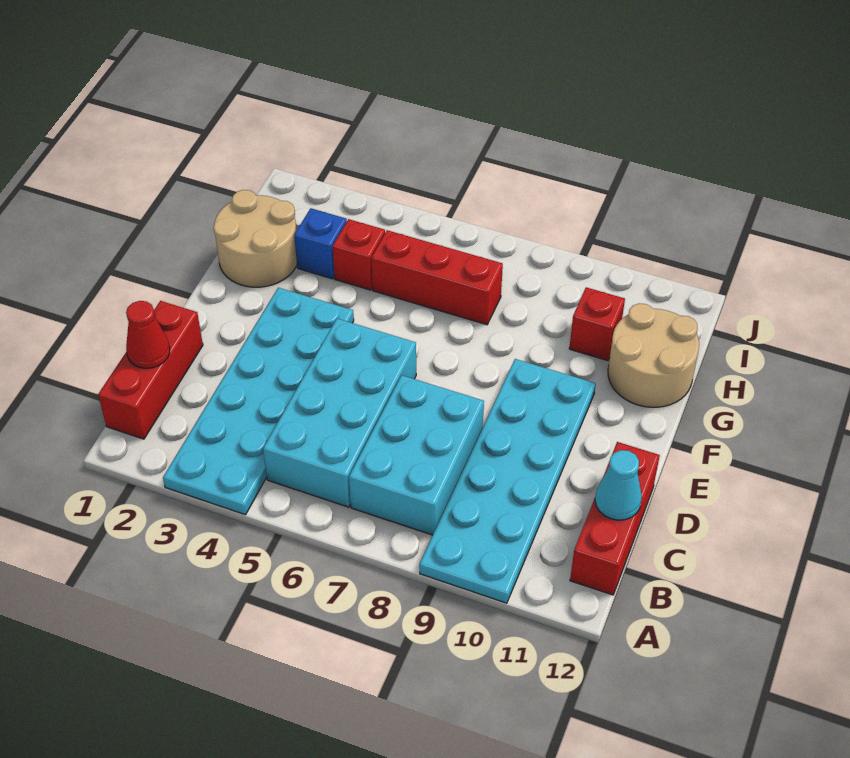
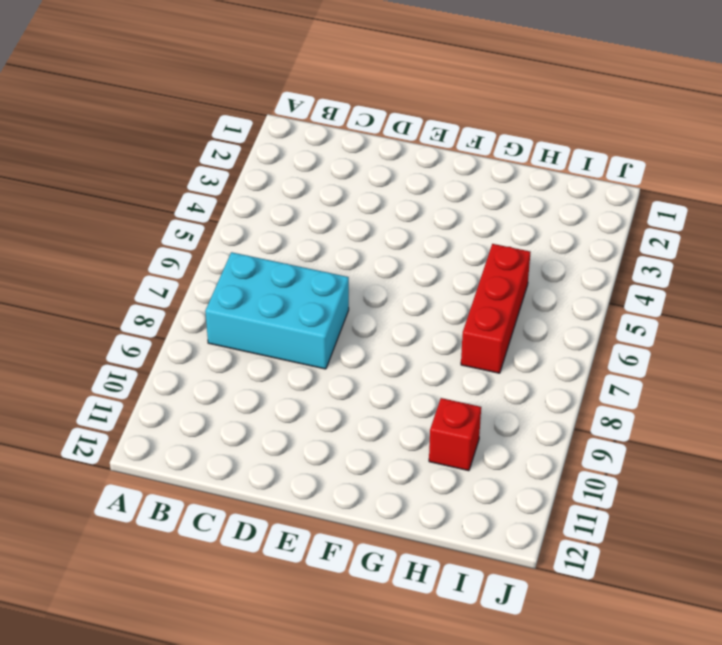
none -> cyan plate A3:F4 level 1
none -> cyan plate A9:F10 level 1
none -> red brick B1:D1 level 1

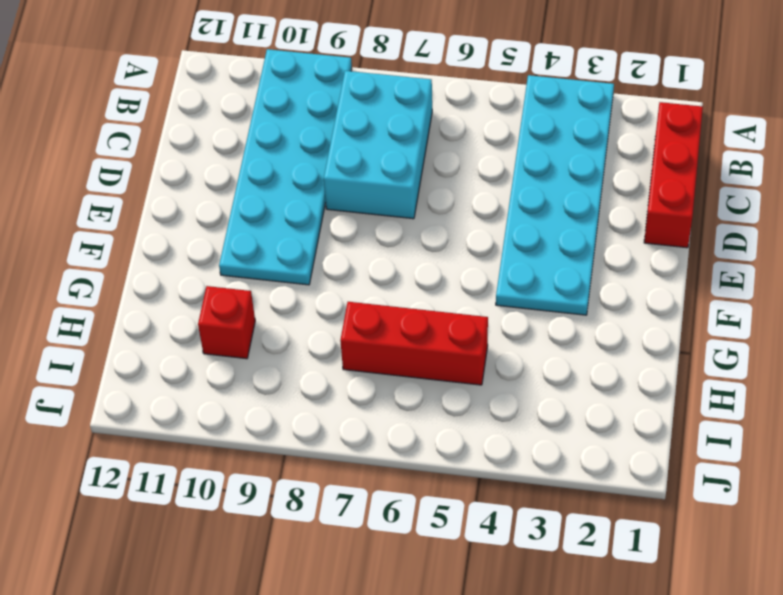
none -> cyan brick B5:E6 level 1
none -> red brick B12:D12 level 1
none -> tan round brick G1:H2 level 1

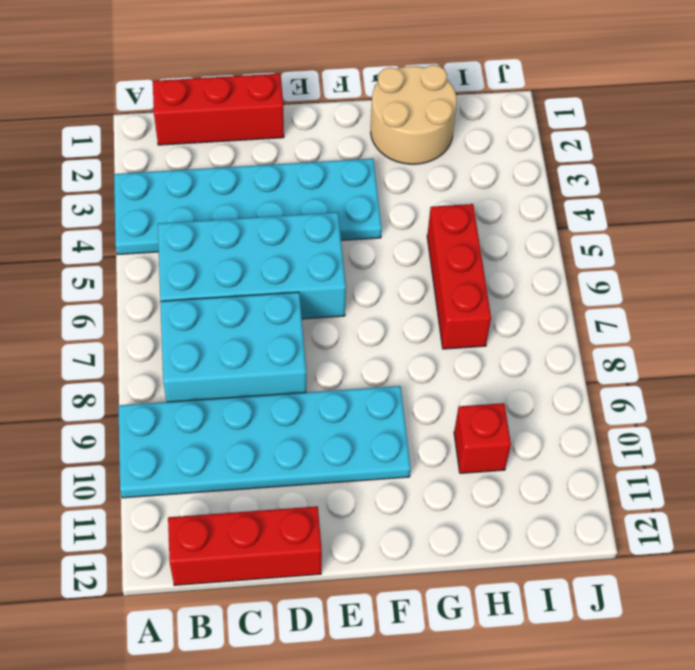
none -> tan round brick G11:H12 level 1
none -> blue brick H3 level 1
none -> red brick H4 level 1

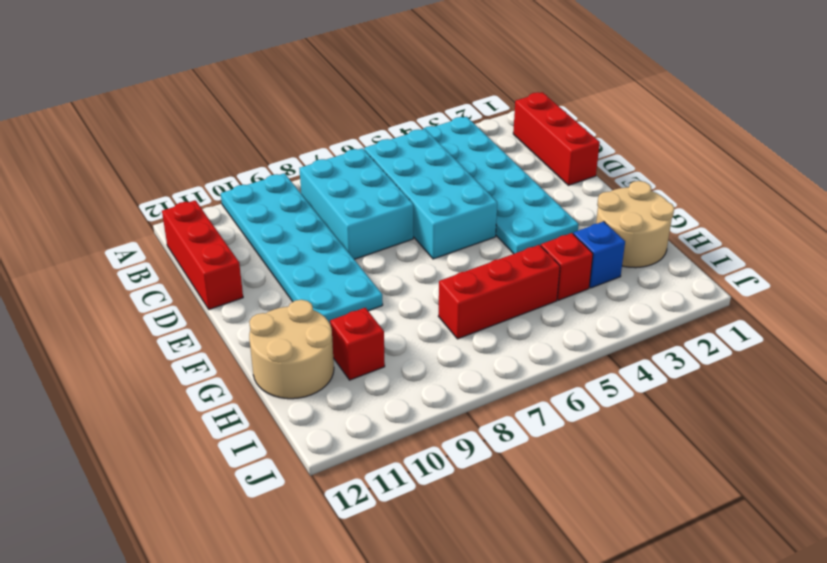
none -> red cone C1 level 2
none -> cyan cone C12 level 2

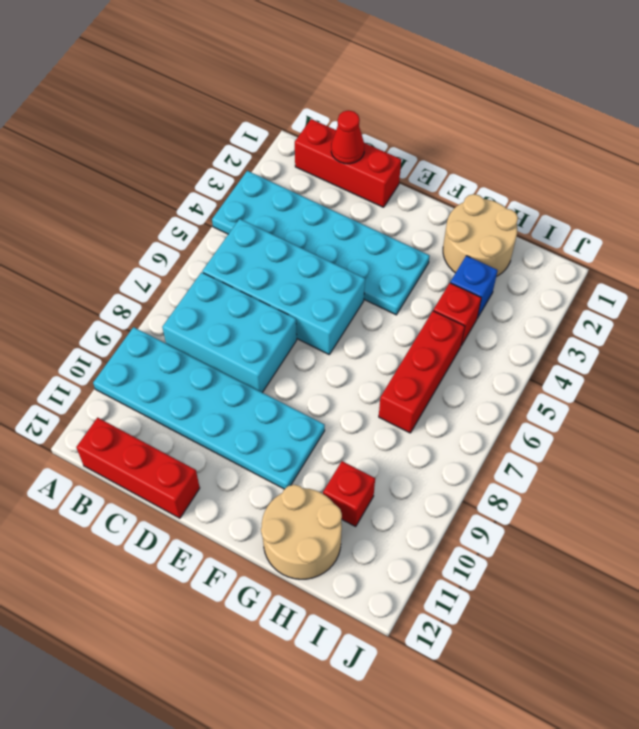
none -> cyan cone C12 level 2

